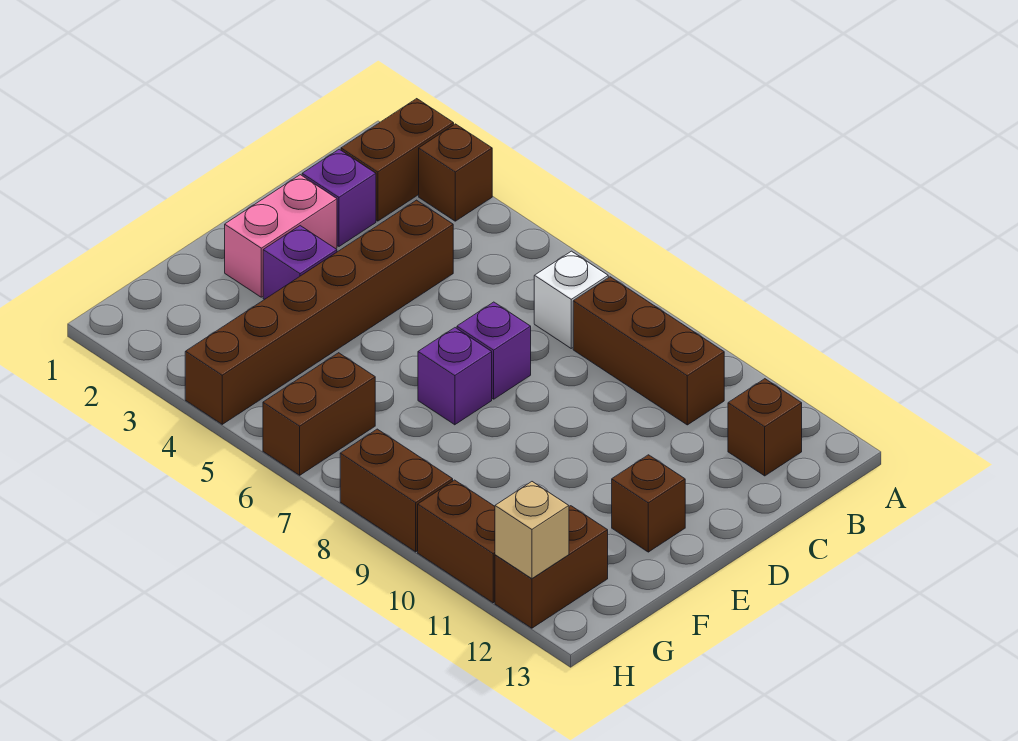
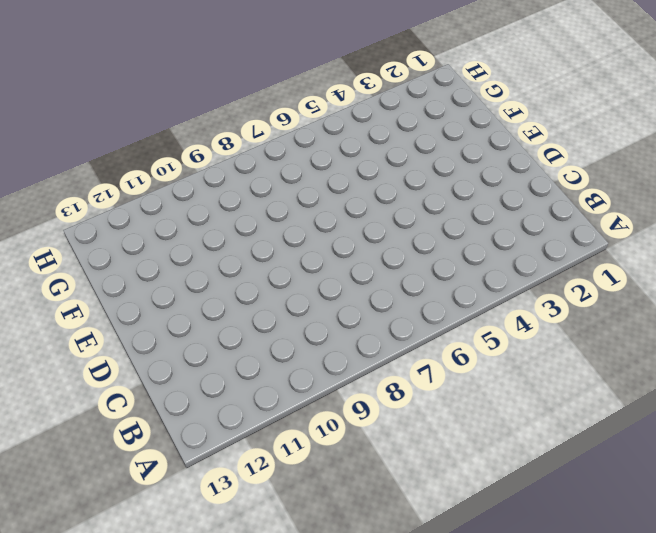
none -> brown brick A2:B2 level 1
none -> brown brick A3 level 1
none -> white brick B7 level 1

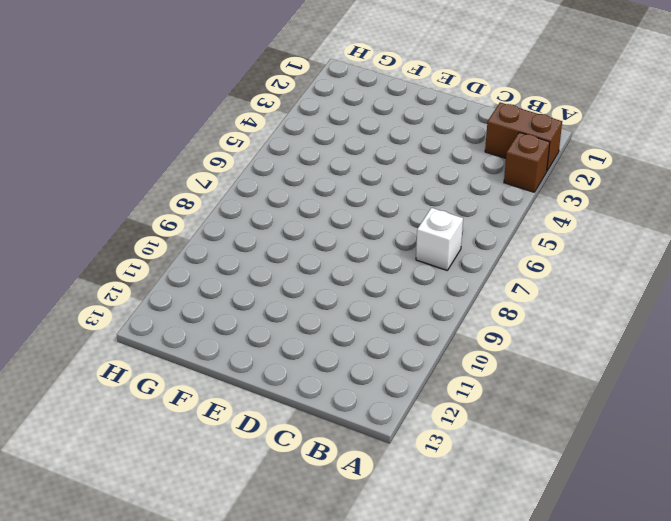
none -> brown brick B8:B10 level 1
none -> brown brick B12 level 1
none -> purple brick C2 level 1

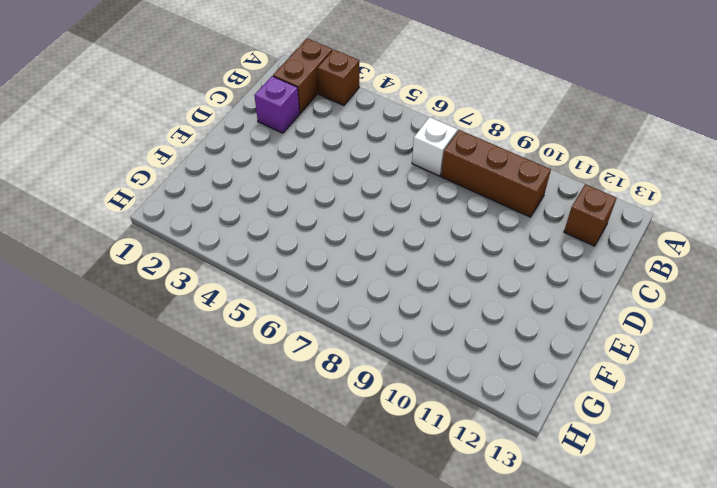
none -> brown brick C4:H4 level 1
none -> pink brick D2:E2 level 1
none -> purple brick D7 level 1

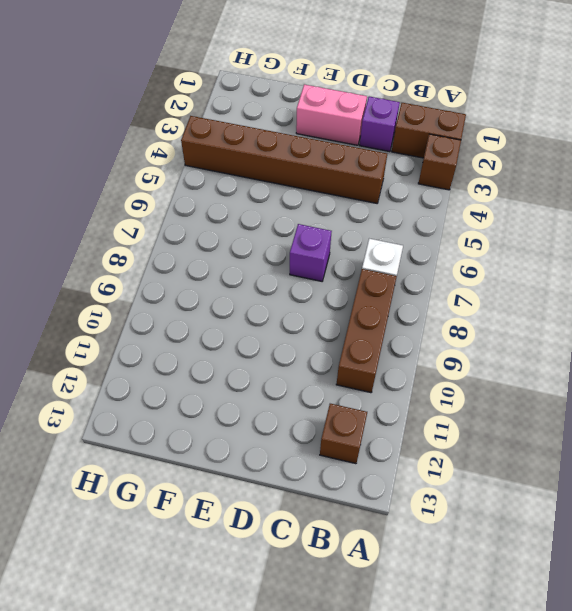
none -> purple brick E3 level 1
none -> purple brick E7 level 1
none -> brown brick E12 level 1

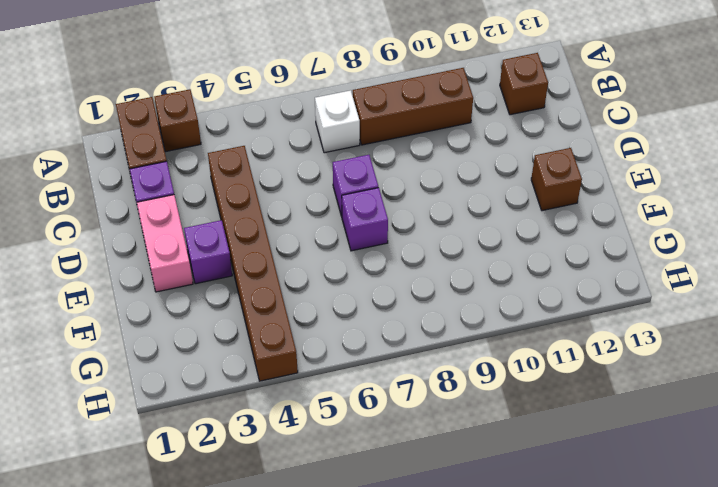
none -> brown brick G6:H6 level 1
none -> brown brick G12:H12 level 1
none -> brown brick H8:H9 level 1

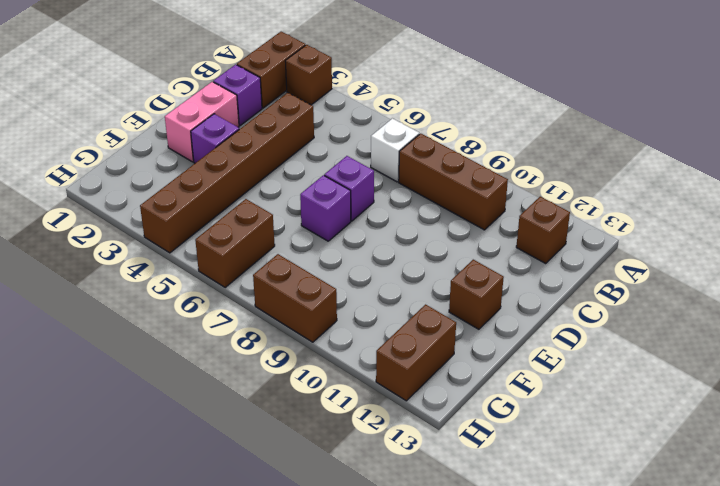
none -> brown brick H10:H11 level 1
none -> tan brick H12 level 2

